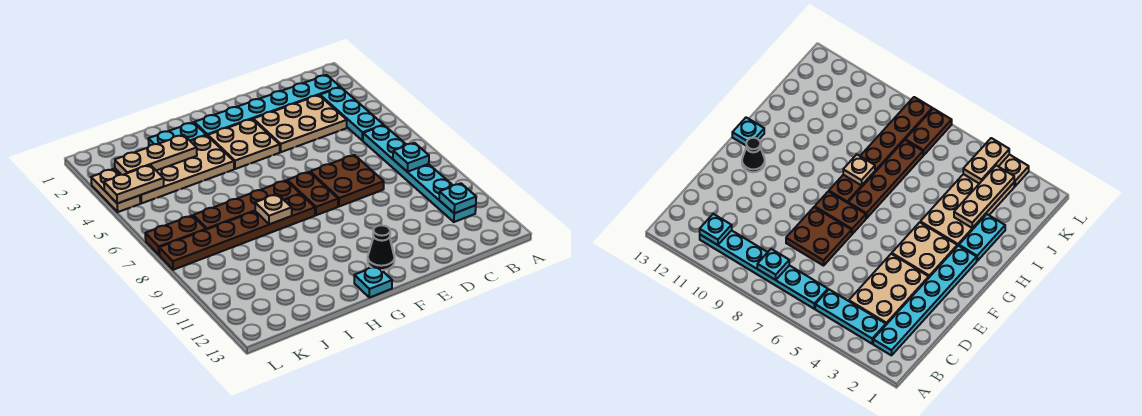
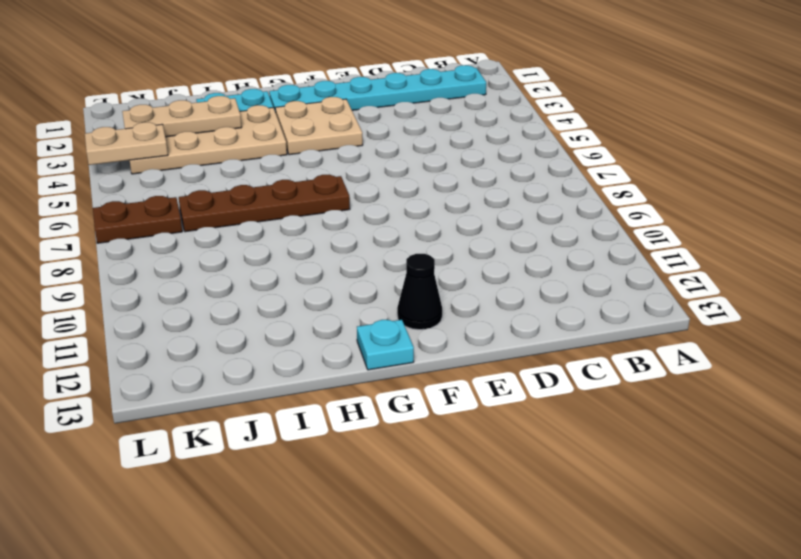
none -> cyan plate B3:B5 level 1
none -> cyan plate B6:B11 level 1
none -> tan plate C3:E4 level 1

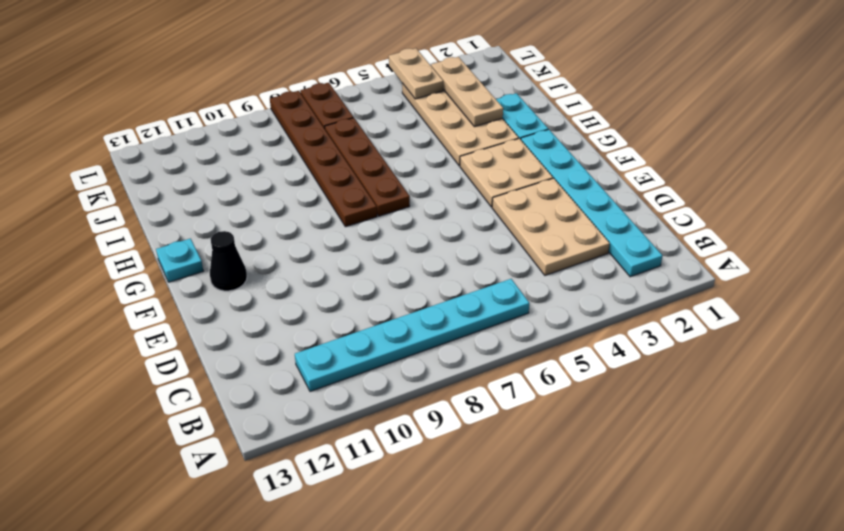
none -> cyan plate B3:B5 level 1
none -> brown plate D7:E8 level 1
none -> brown plate F7:F8 level 1

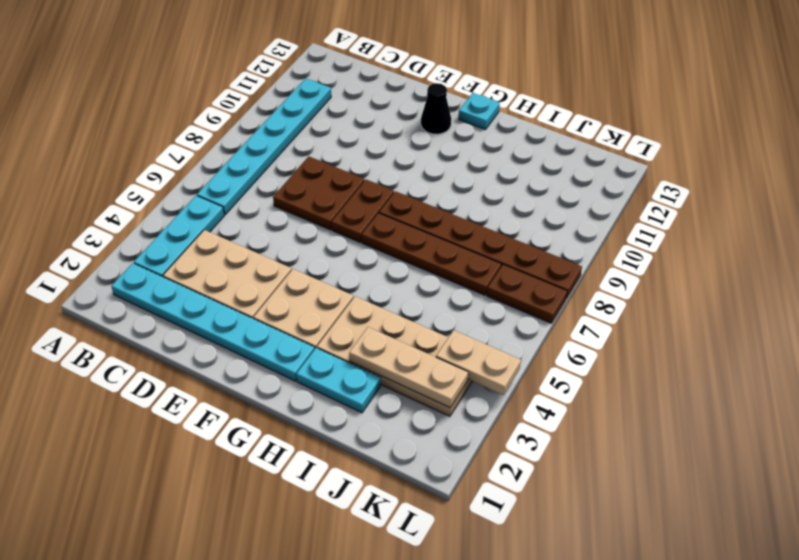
none -> tan plate L3:L4 level 1
none -> cyan plate B8 level 2
none -> cyan plate B11 level 2

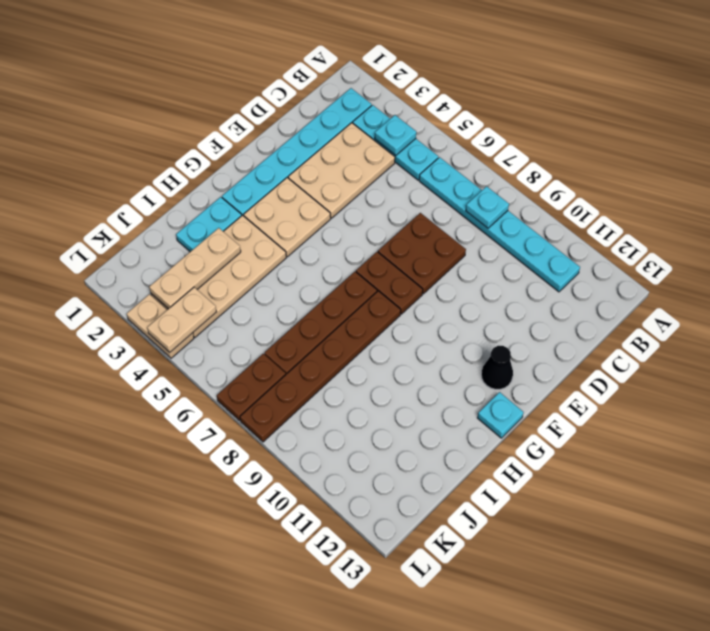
cyan plate B4 level 2 -> cyan plate B11 level 2
none -> tan plate H8 level 2

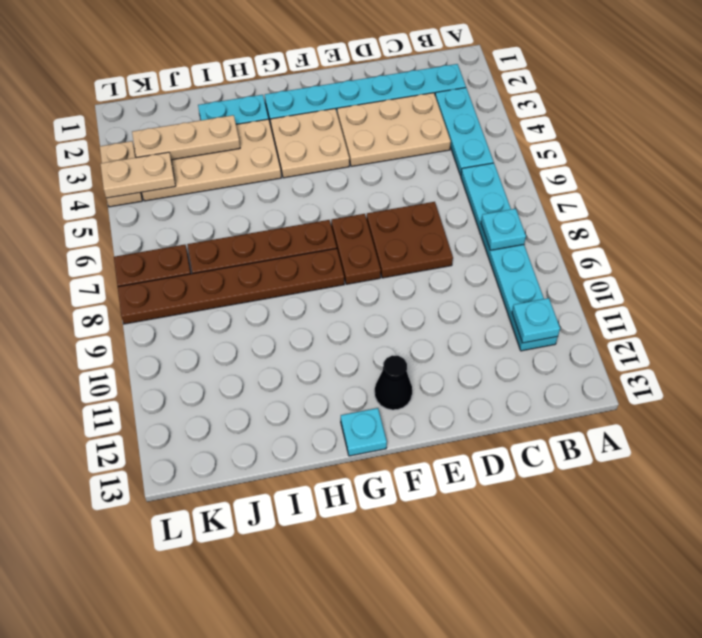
none -> tan plate H8 level 2

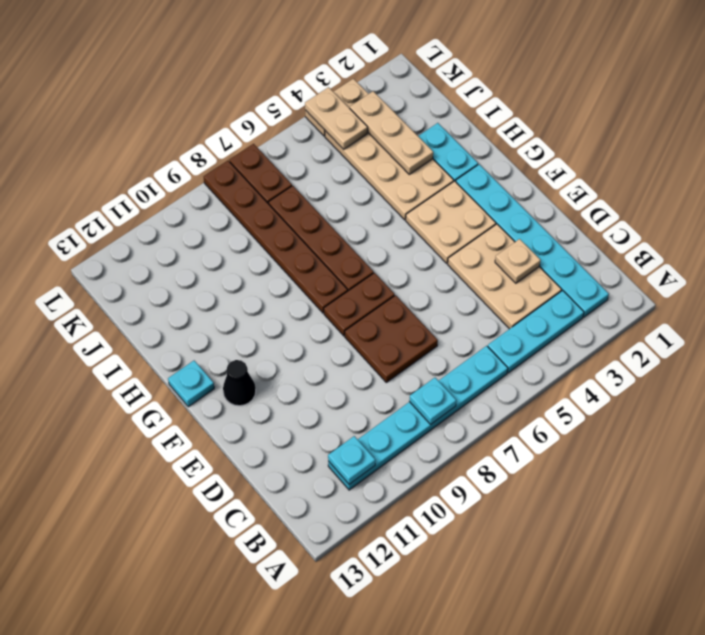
tan plate D3 level 2 -> tan plate H8 level 2

